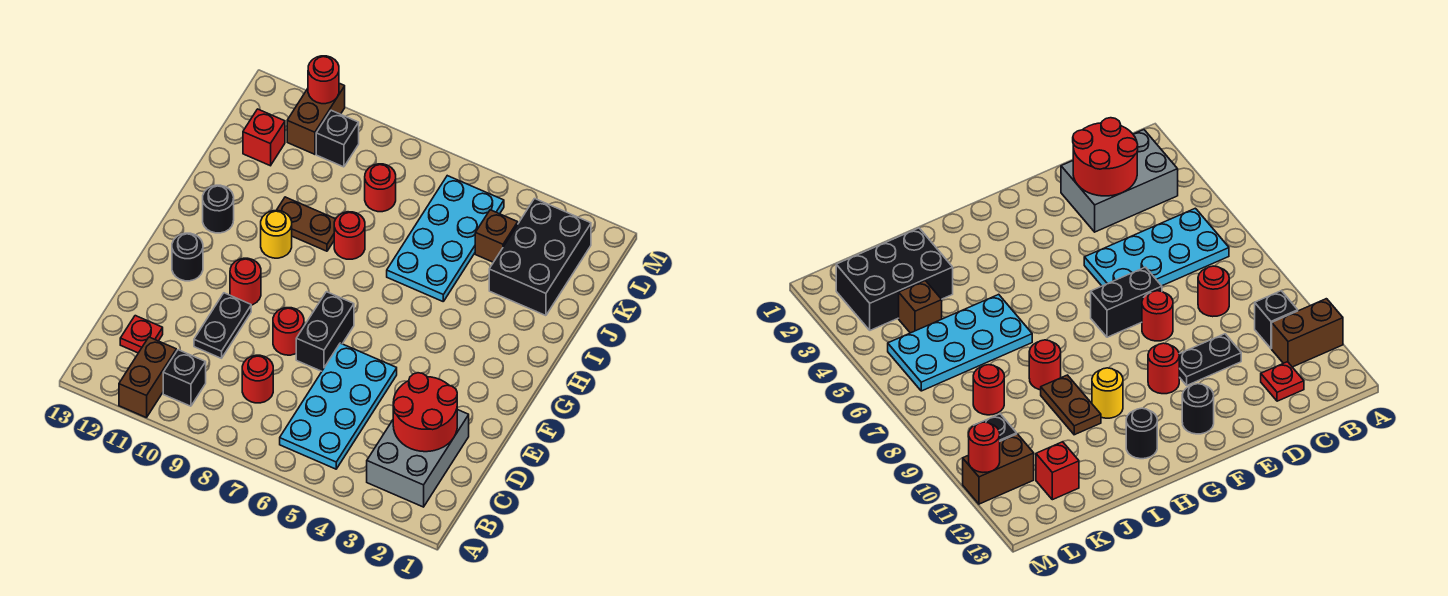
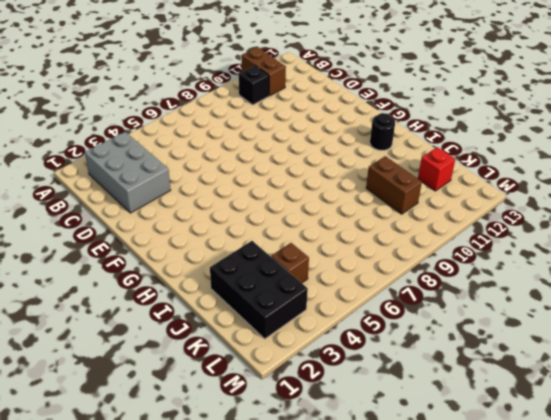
brown brick J10:K10 level 1 -> brown brick L11:M11 level 1
none -> cyan plate B5:E6 level 1
none -> red round brick C8 level 1
none -> red plate C12 level 1

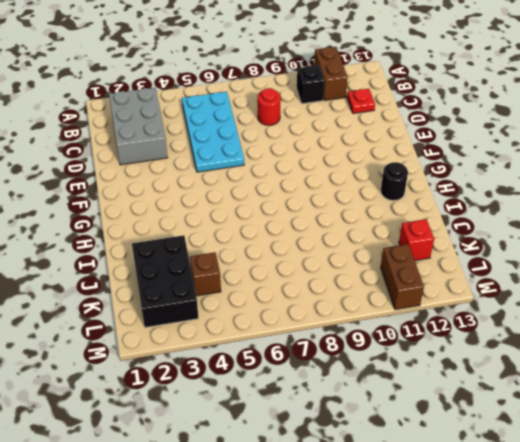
none -> black plate D10:E10 level 1
none -> black brick E7:F7 level 1
none -> red round brick E8 level 1

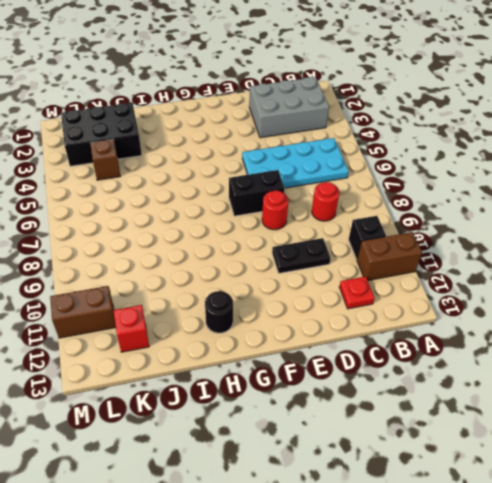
none -> red round brick F10 level 1
none -> black round brick F12 level 1
none -> yellow round brick H10 level 1

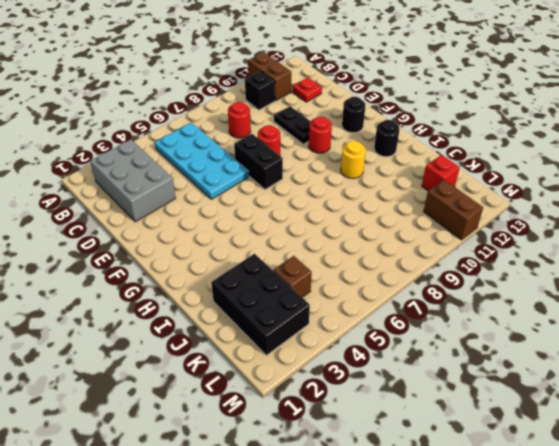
none -> cyan plate I5:L6 level 1
none -> red round brick I8 level 1
none -> brown plate I9:I10 level 1

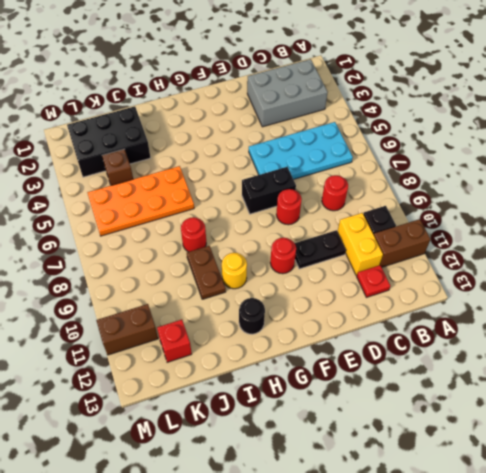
yellow brick C10:C11 level 1 -> none
orange plate I5:L6 level 1 -> cyan plate I5:L6 level 1
none -> black round brick F12 level 1
none -> red round brick K8 level 1
none -> black brick L10 level 1

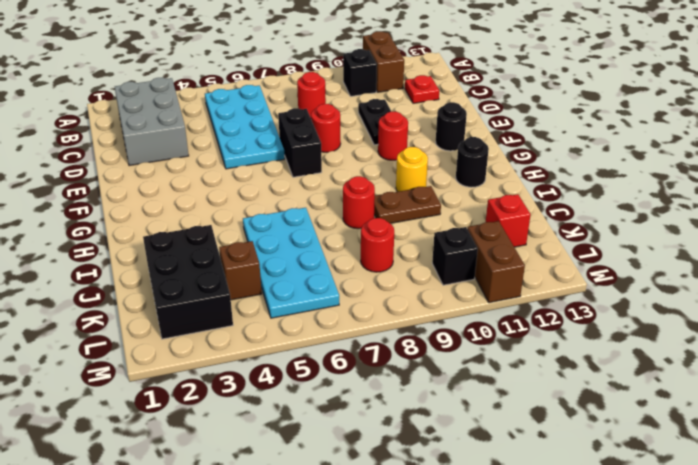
none -> red round brick C2:D3 level 2
none -> red round brick M11 level 2

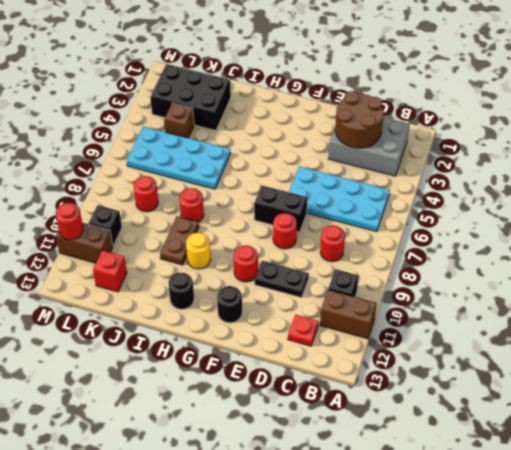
brown round brick C2:D3 level 2 -> red round brick C2:D3 level 2

